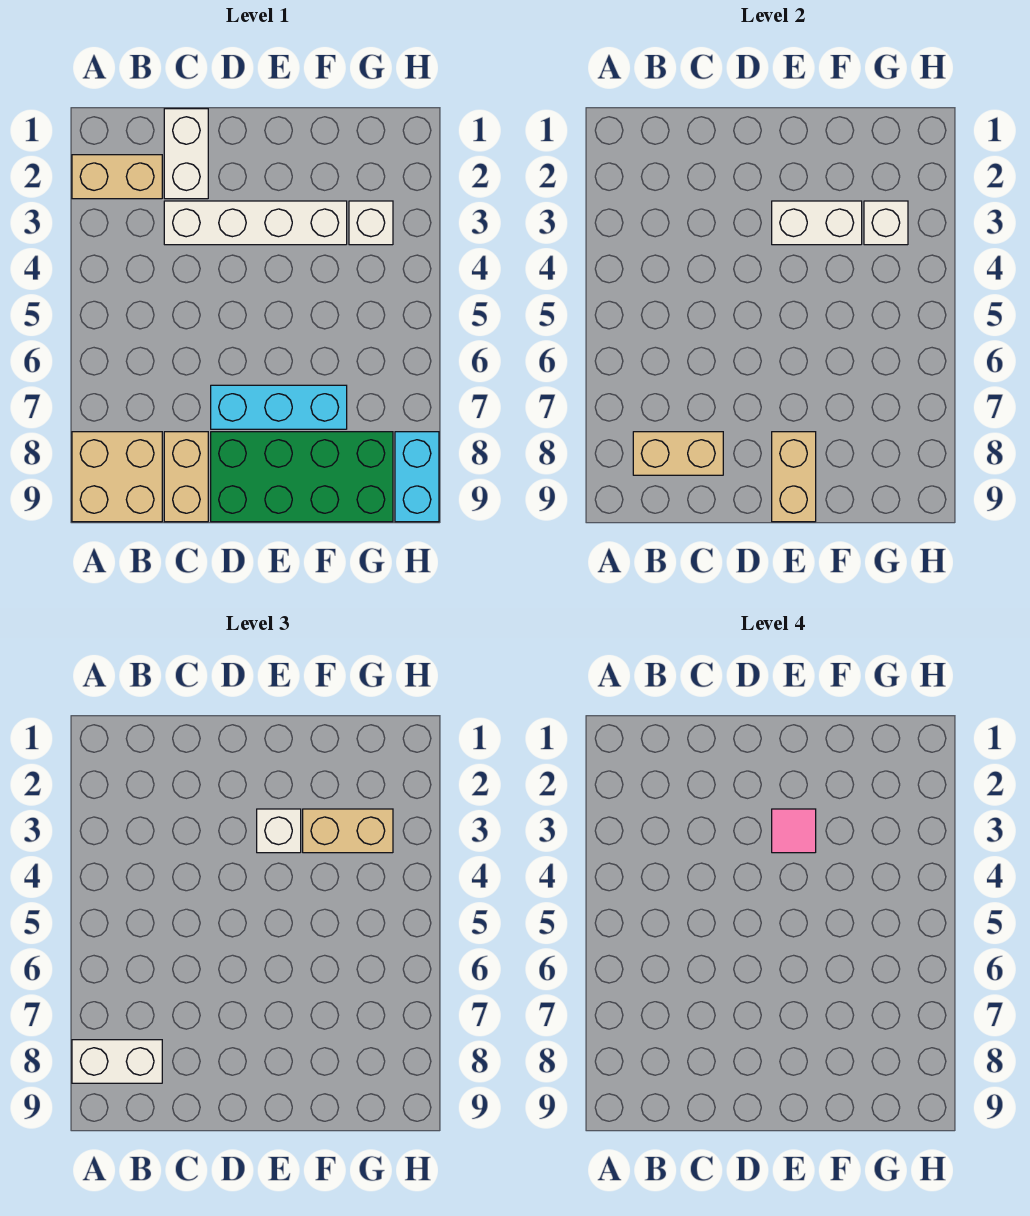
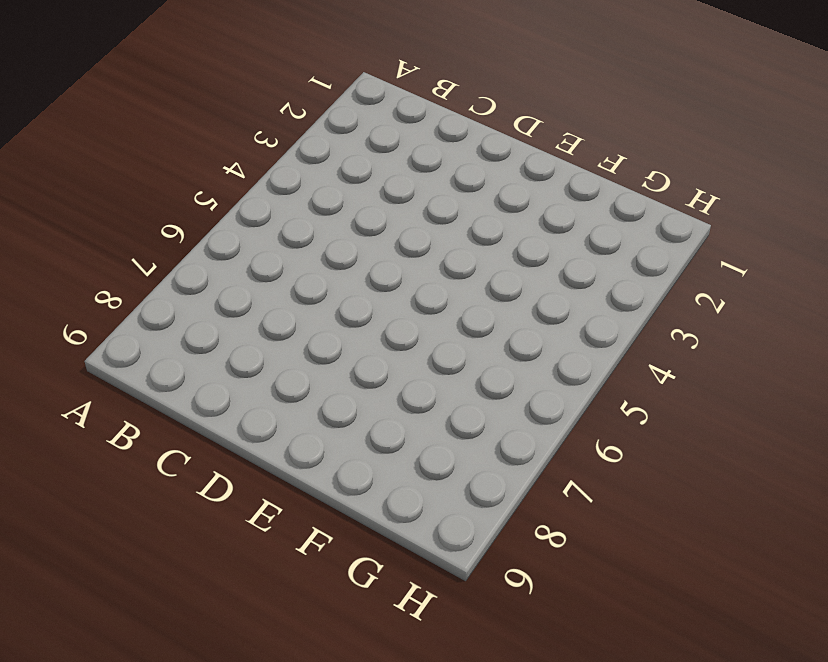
none -> tan brick A2:B2 level 1
none -> tan brick A8:B9 level 1
none -> white brick C1:C2 level 1

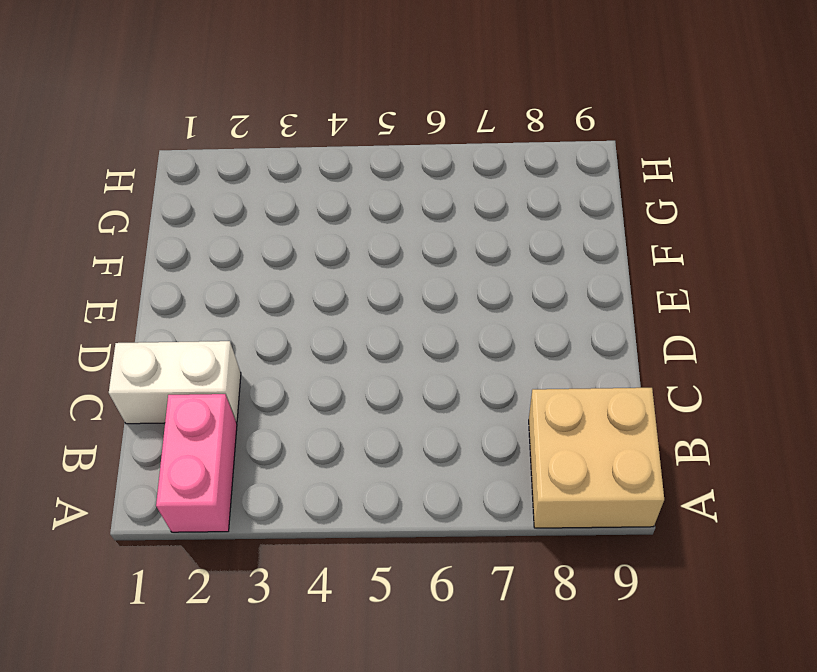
pink brick A2:B2 level 1 -> tan brick A2:B2 level 1
none -> white brick C3:F3 level 1
none -> tan brick C8:C9 level 1
none -> cyan brick D7:F7 level 1

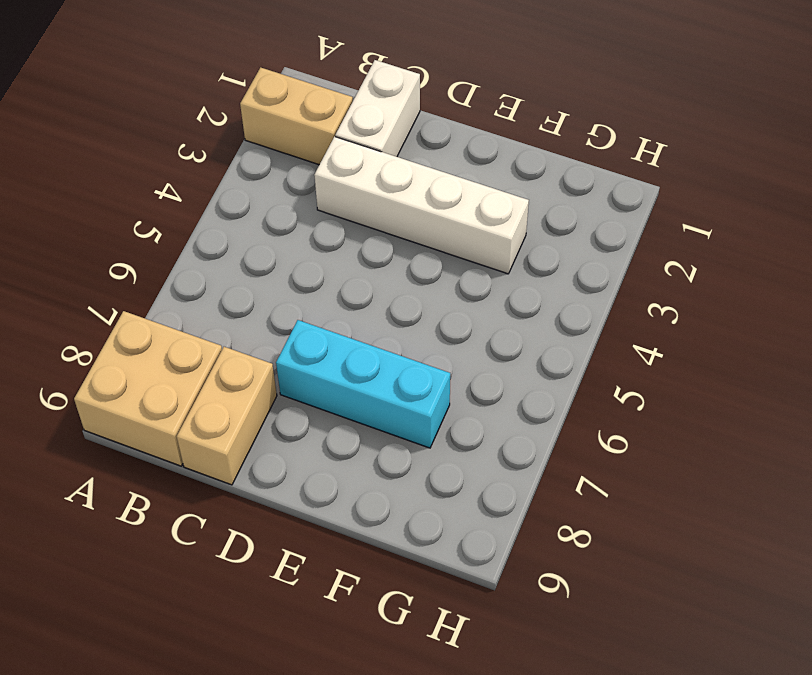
none -> green brick D8:G9 level 1
none -> white brick G3 level 1
none -> cyan brick H8:H9 level 1

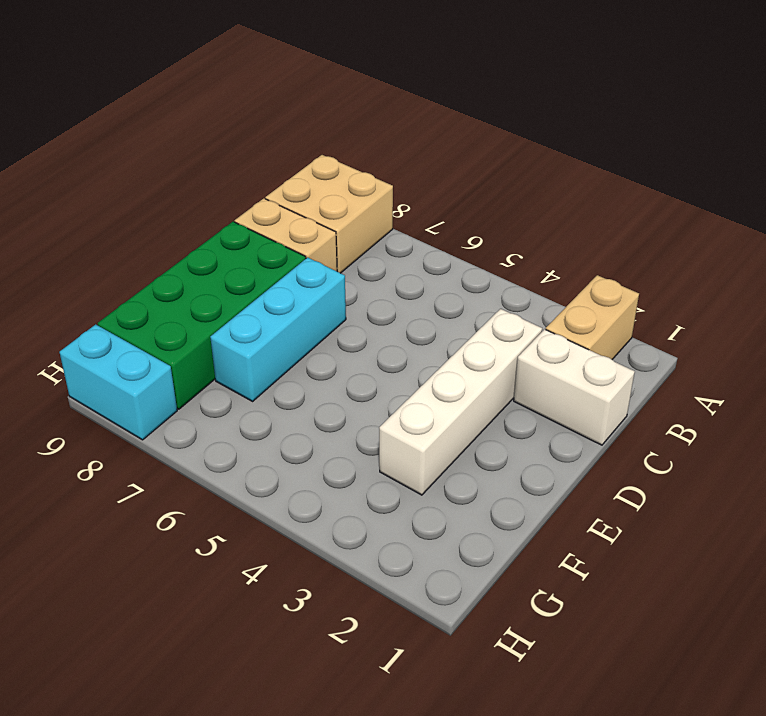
none -> white brick G3 level 1
none -> tan brick B8:C8 level 2
none -> white brick E3:F3 level 2

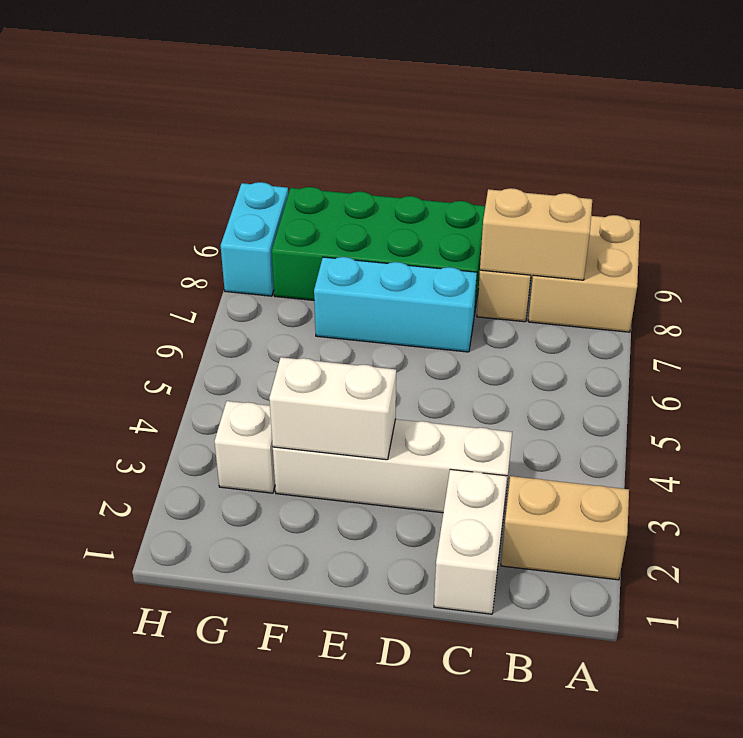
none -> tan brick E8:E9 level 2
none -> white brick G3 level 2
none -> white brick A8:B8 level 3

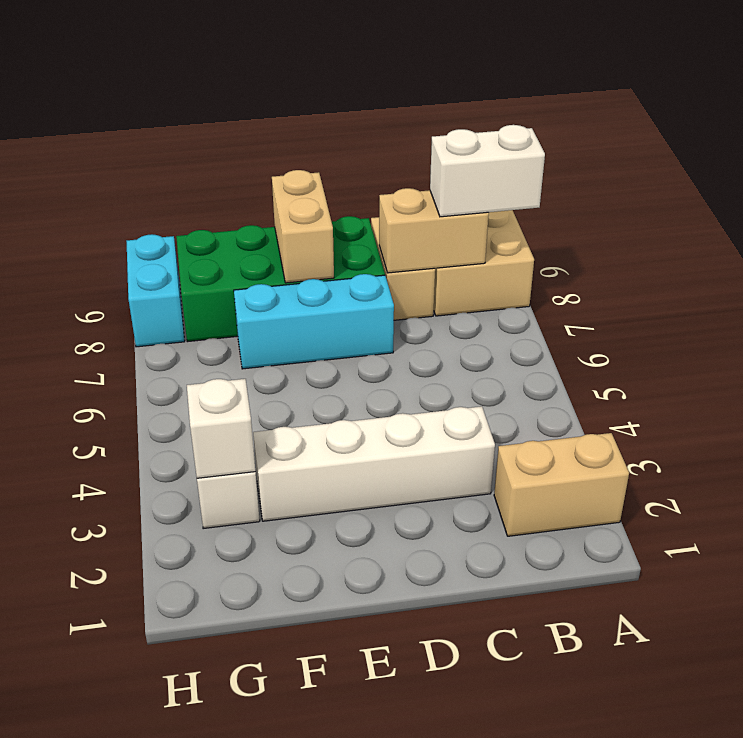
none -> white brick C1:C2 level 1
none -> white brick E3:F3 level 2
none -> white brick E3 level 3

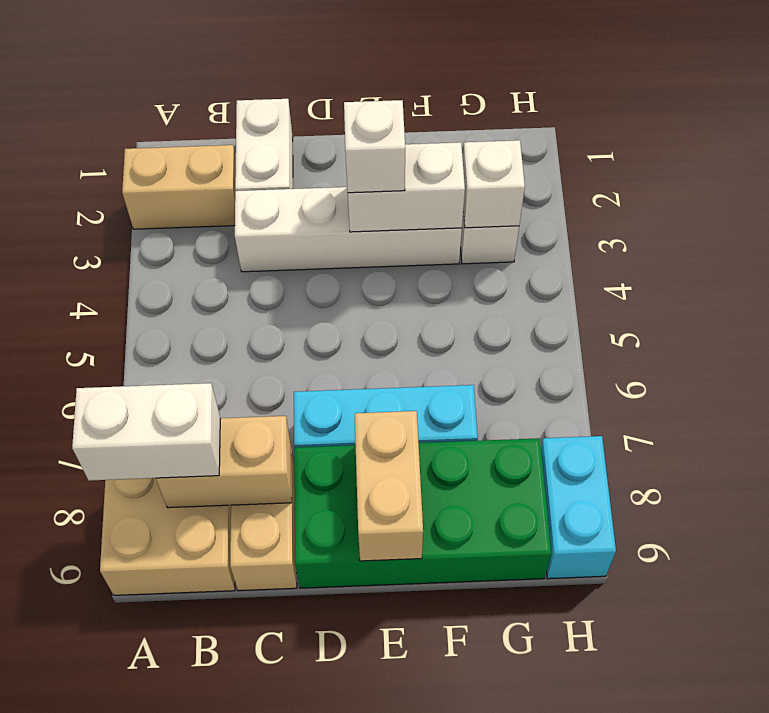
none -> tan brick F3:G3 level 3
none -> pink tile E3 level 4

